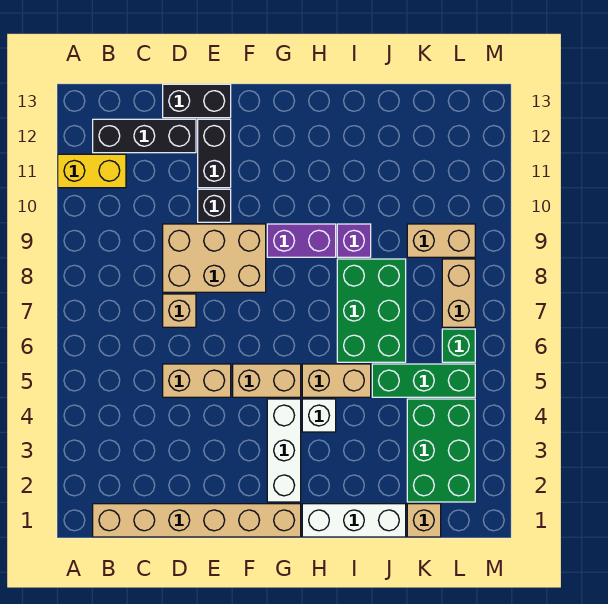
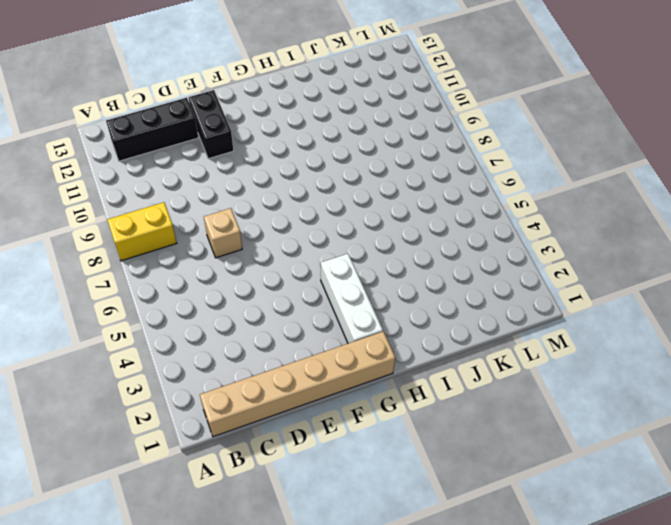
yellow brick A8:B8 level 1 -> yellow brick A11:B11 level 1
none -> tan brick D5:E5 level 1
none -> tan brick D8:F9 level 1
none -> black brick D13:E13 level 1

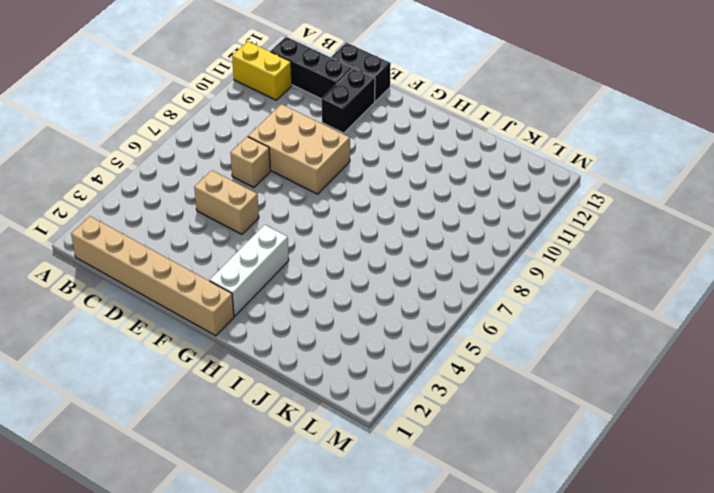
none -> black brick E10 level 1
none -> tan brick F5:G5 level 1
none -> purple brick G9:H9 level 1

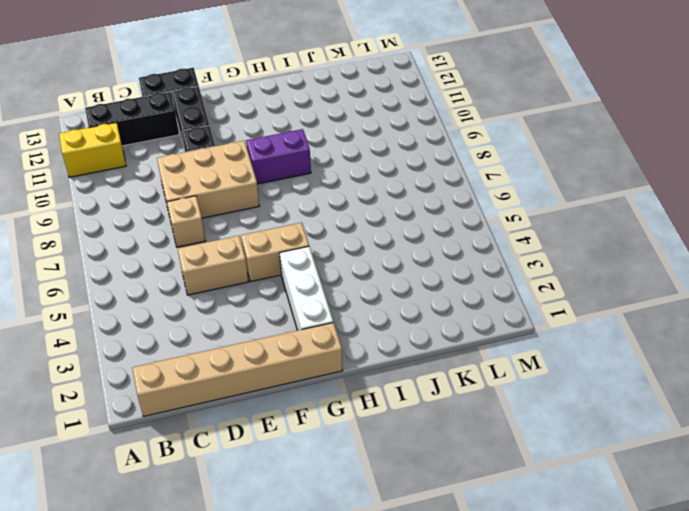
none -> white brick H1:J1 level 1
none -> white brick H4 level 1
none -> tan brick H5:I5 level 1

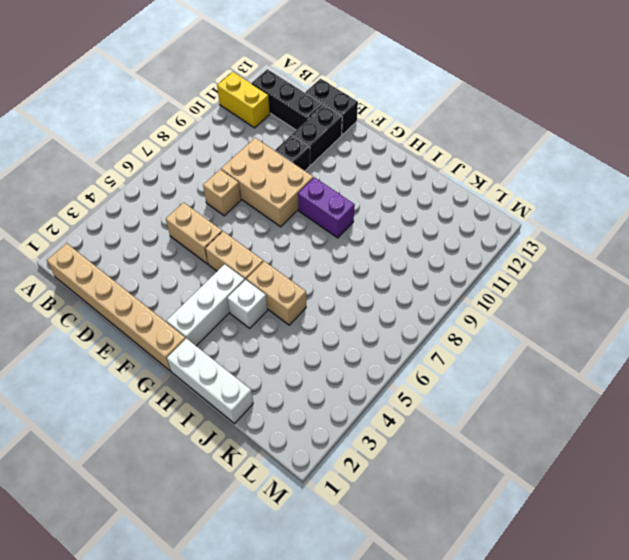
none -> green brick I6:J8 level 1
none -> purple brick I9 level 1
none -> green brick J5:L5 level 1

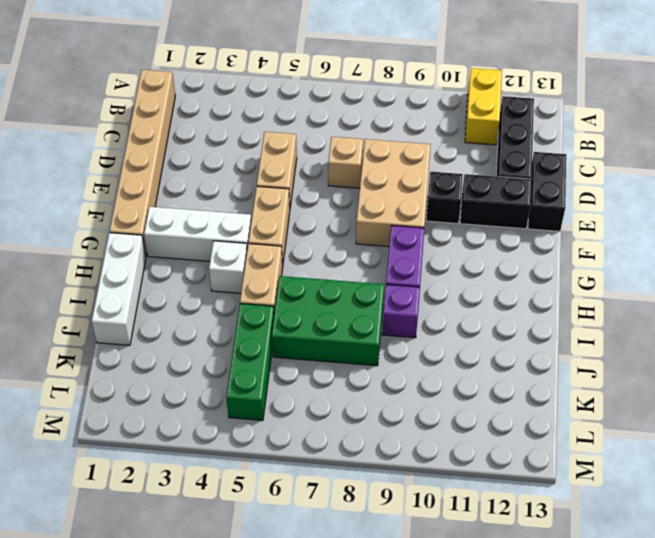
none -> tan brick K1 level 1
none -> green brick K2:L4 level 1
none -> tan brick K9:L9 level 1

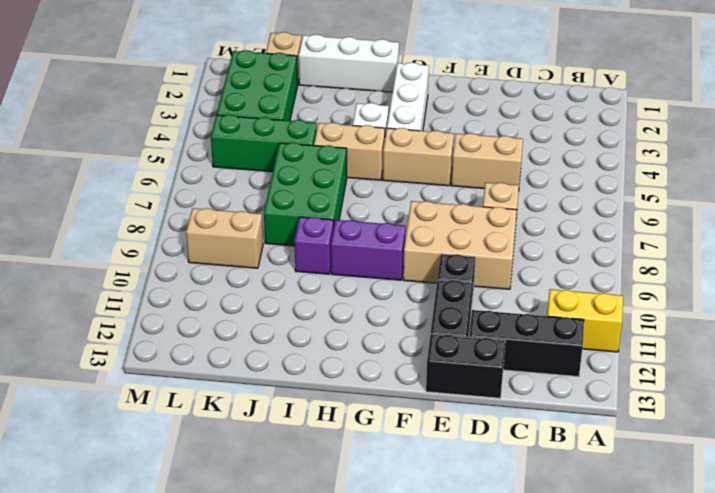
none -> tan brick B1:G1 level 1
none -> green brick L6 level 1
none -> tan brick L7:L8 level 1

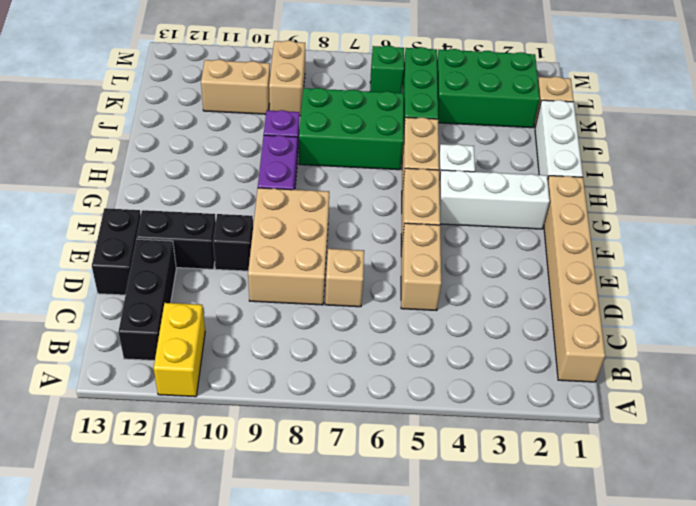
tan brick K10:K11 level 1 -> tan brick L7:L8 level 1

